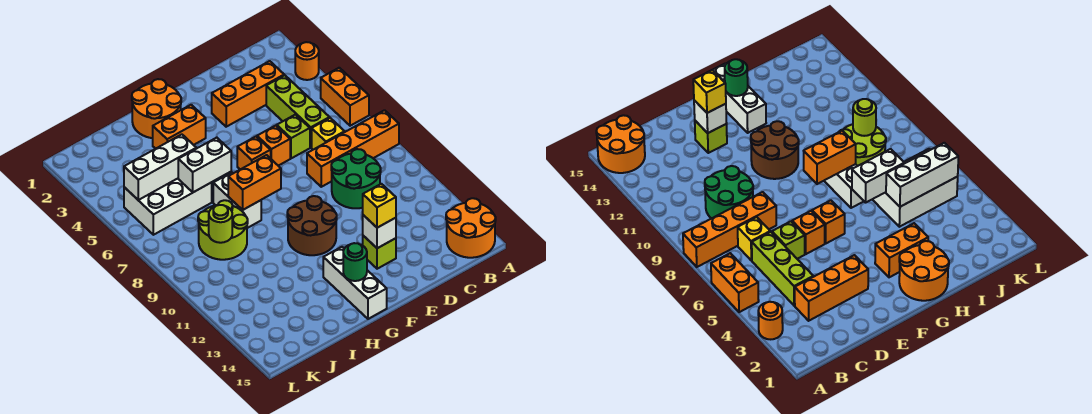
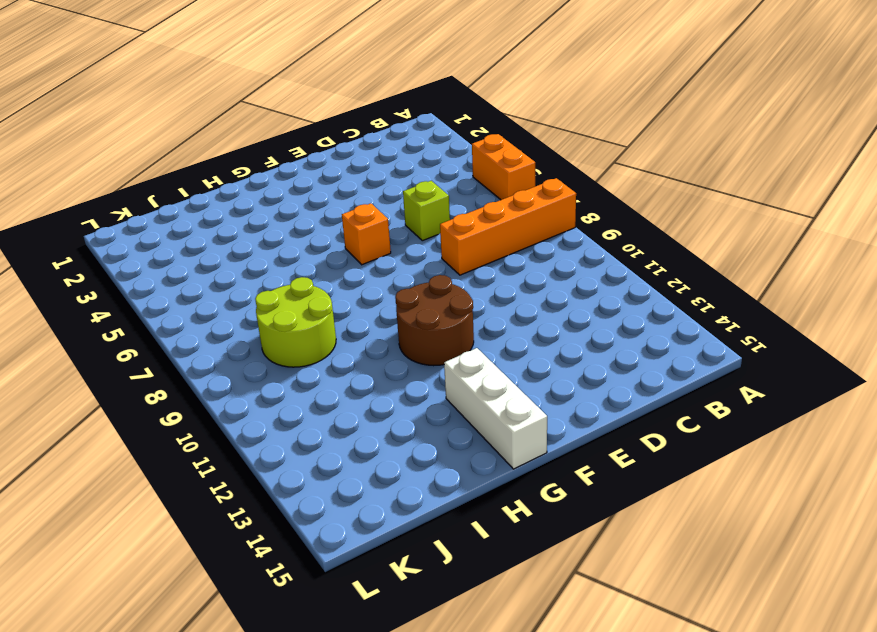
none -> orange round brick A3 level 1
none -> orange round brick A14:B15 level 1
none -> orange brick C3:E3 level 1

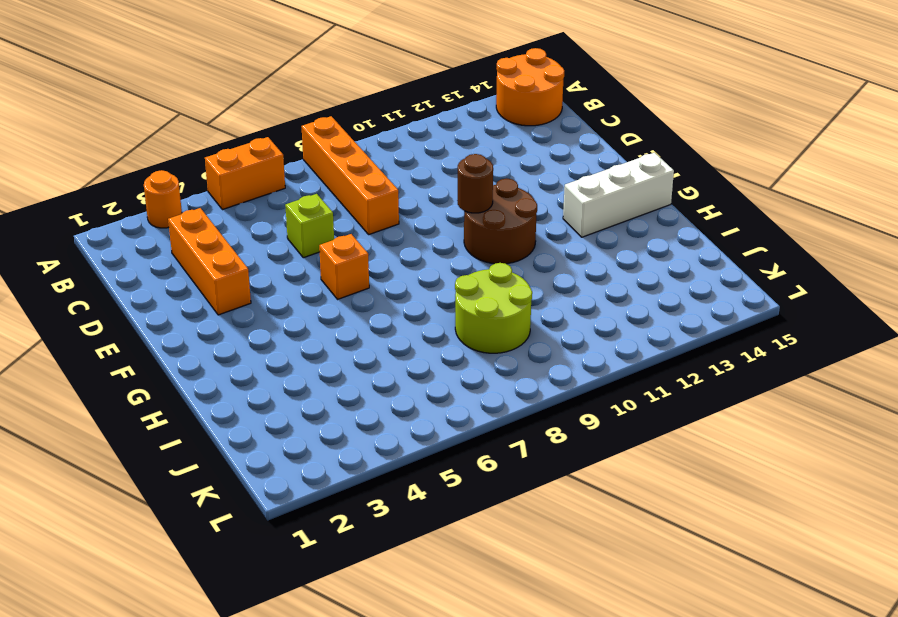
brown round brick F10 level 2 -> none
none -> lime brick C4:C6 level 1
none -> yellow brick C7 level 1
none -> green round brick C9:D10 level 1

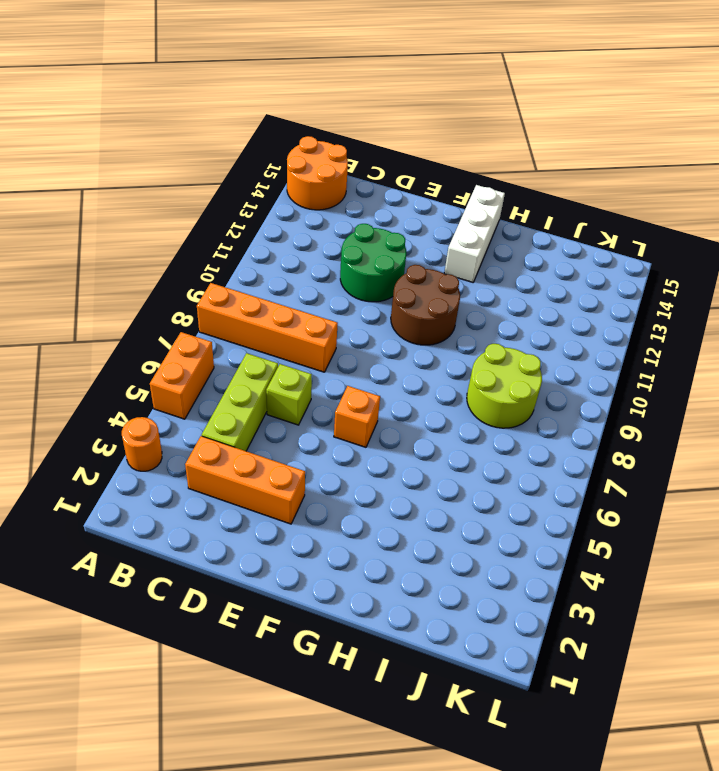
green round brick D11:E12 level 1 -> green round brick C9:D10 level 1
none -> yellow brick C7 level 1
none -> orange brick E6 level 1
none -> lime brick E13 level 1

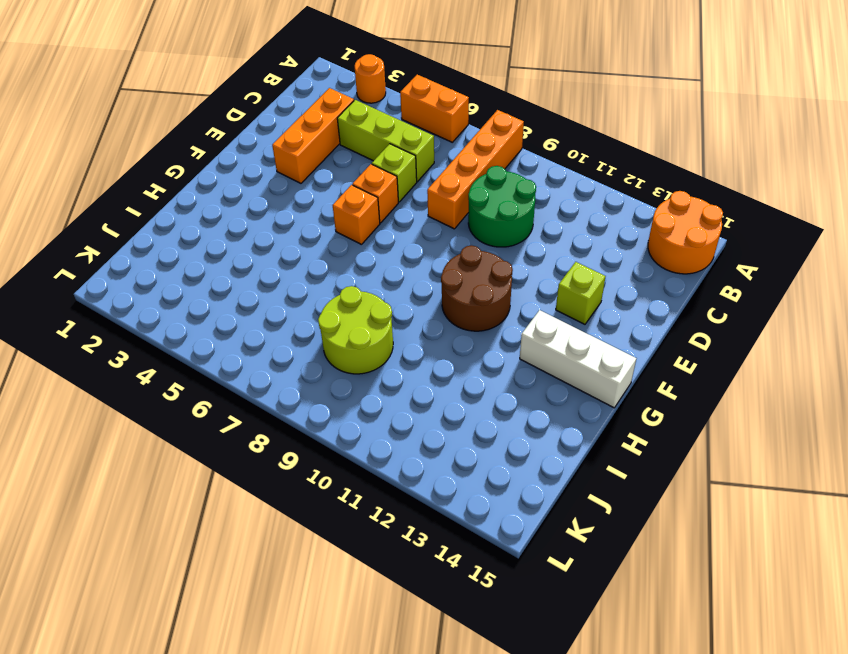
none -> yellow brick C7 level 1
none -> orange round brick G1:H2 level 1
none -> orange brick G3:H3 level 1

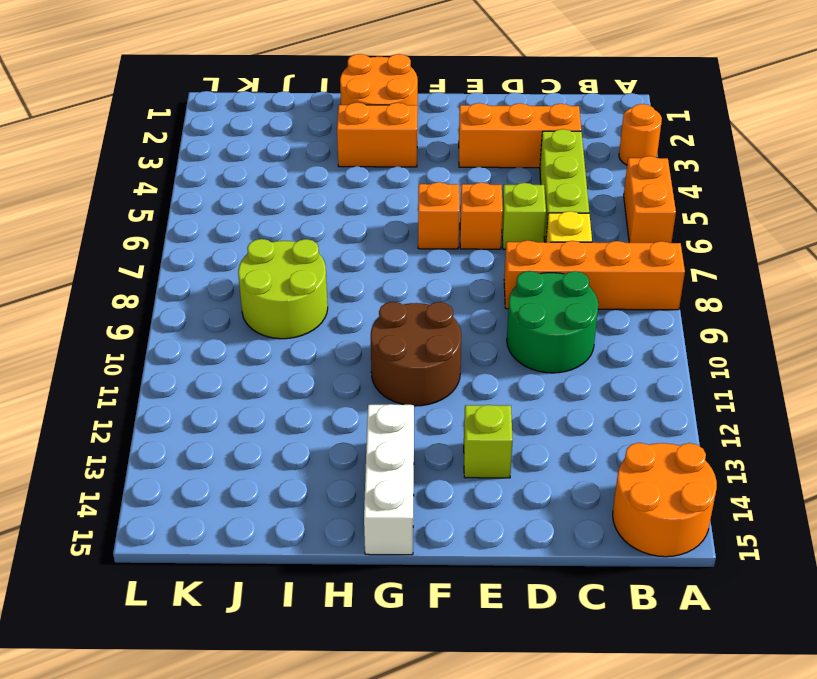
none -> white brick H7:H8 level 1
none -> white brick I5:K6 level 1
none -> white brick E13 level 2

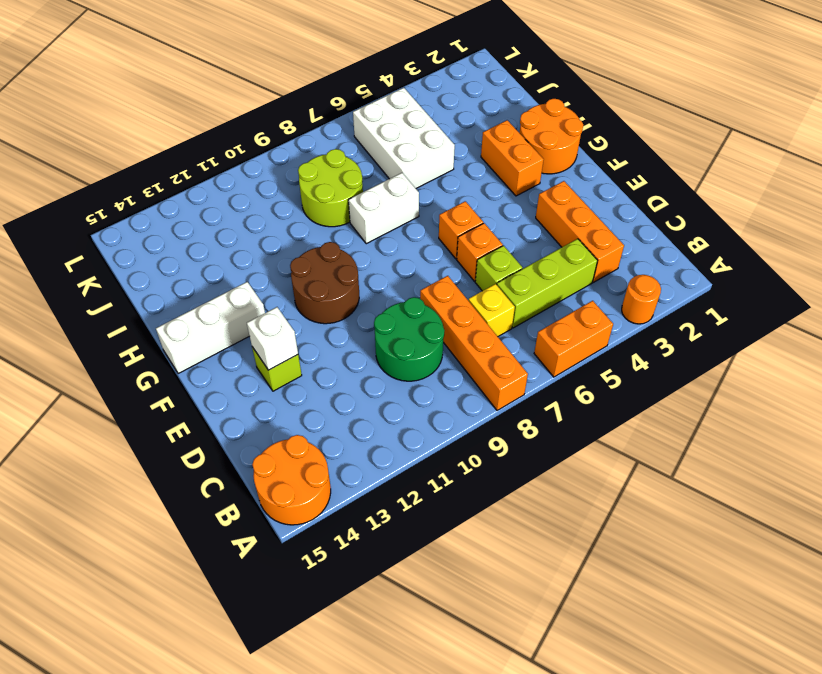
none -> orange brick G8:H8 level 2
none -> green round brick G14 level 2
none -> white brick H6:I6 level 2

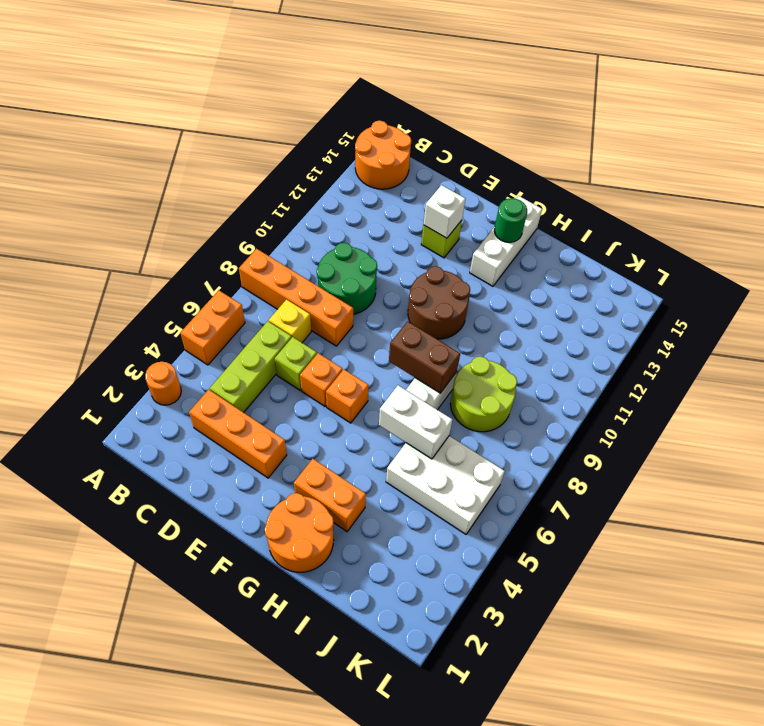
brown brick G8:H8 level 2 -> orange brick G8:H8 level 2
none -> white brick I5:K5 level 2
none -> lime round brick J9 level 2
none -> yellow brick E13 level 3

